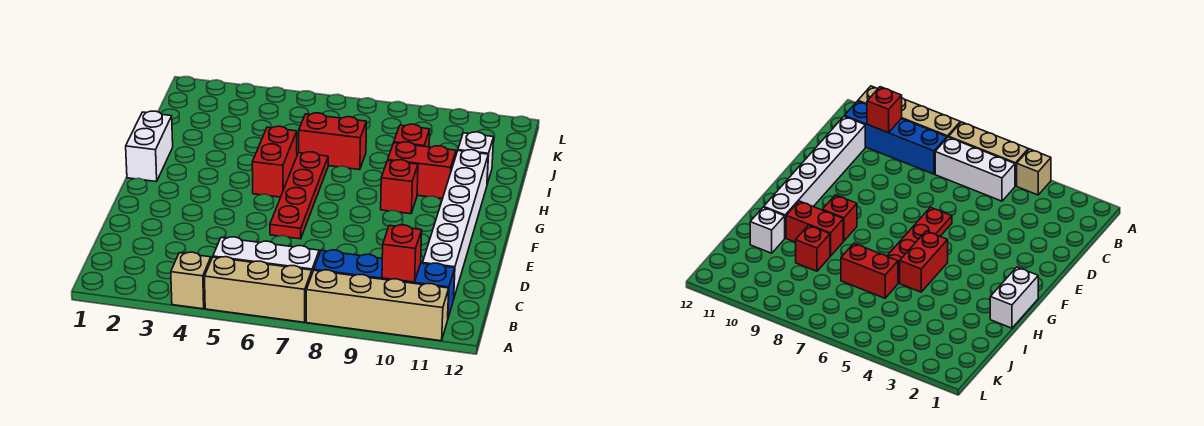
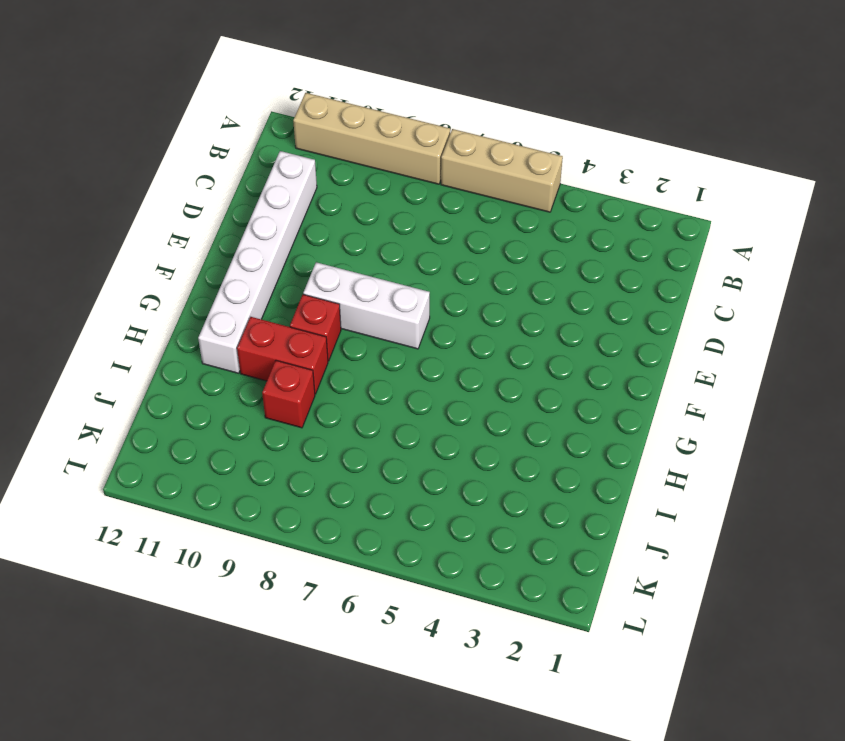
white brick F7:F9 level 1 -> white brick B5:B7 level 1
none -> tan brick A4 level 1
none -> blue brick B8:B11 level 1
none -> red plate E6:H6 level 1

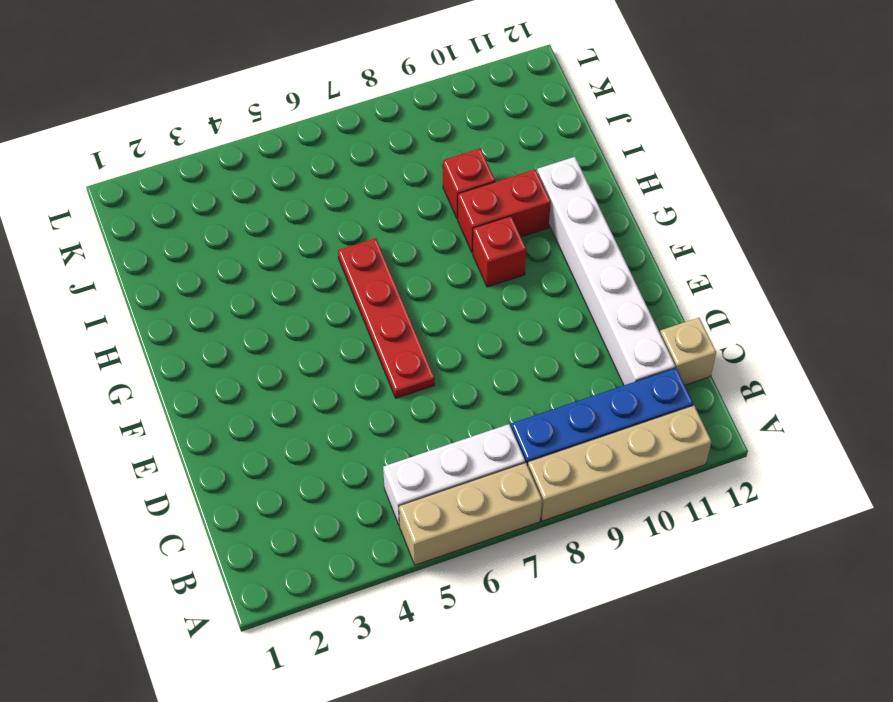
tan brick C12 level 1 -> tan brick A4 level 1
none -> white brick G1:H1 level 1
none -> red brick G5:H5 level 1
none -> red brick I6:I7 level 1

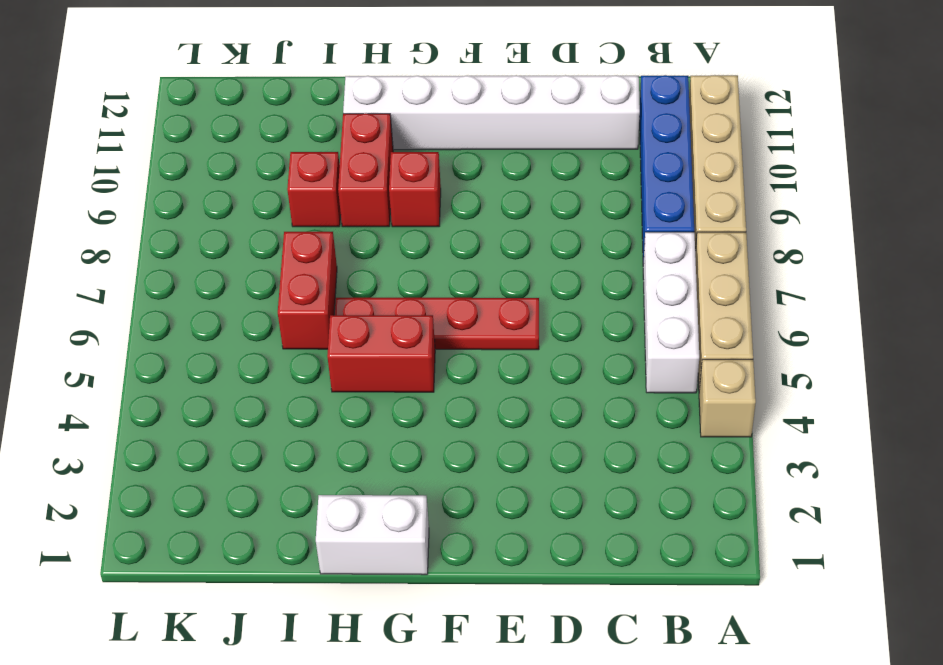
none -> white brick I11 level 1
none -> red brick B10 level 2

